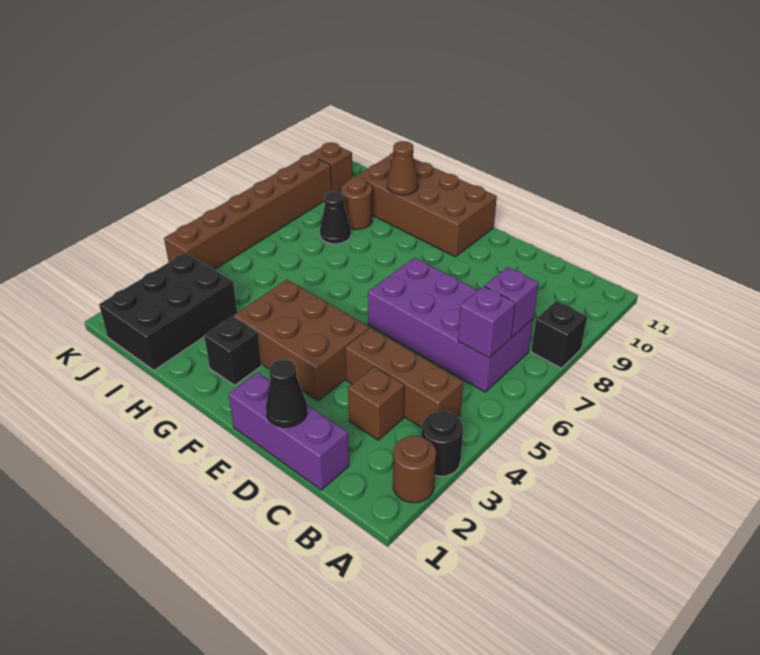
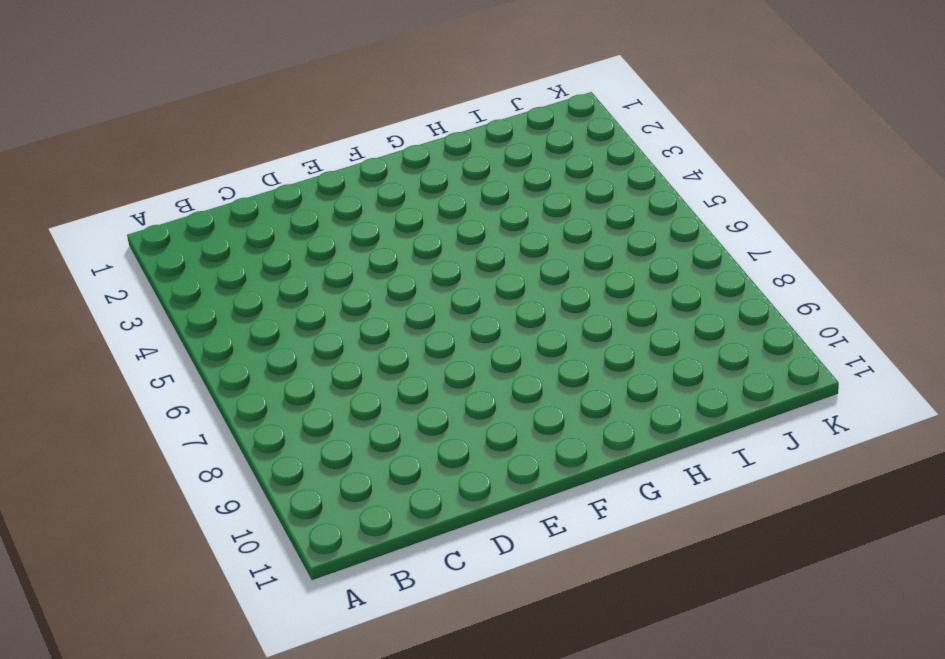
none -> brown round brick A2 level 1
none -> black round brick A3 level 1
none -> black brick A8 level 1

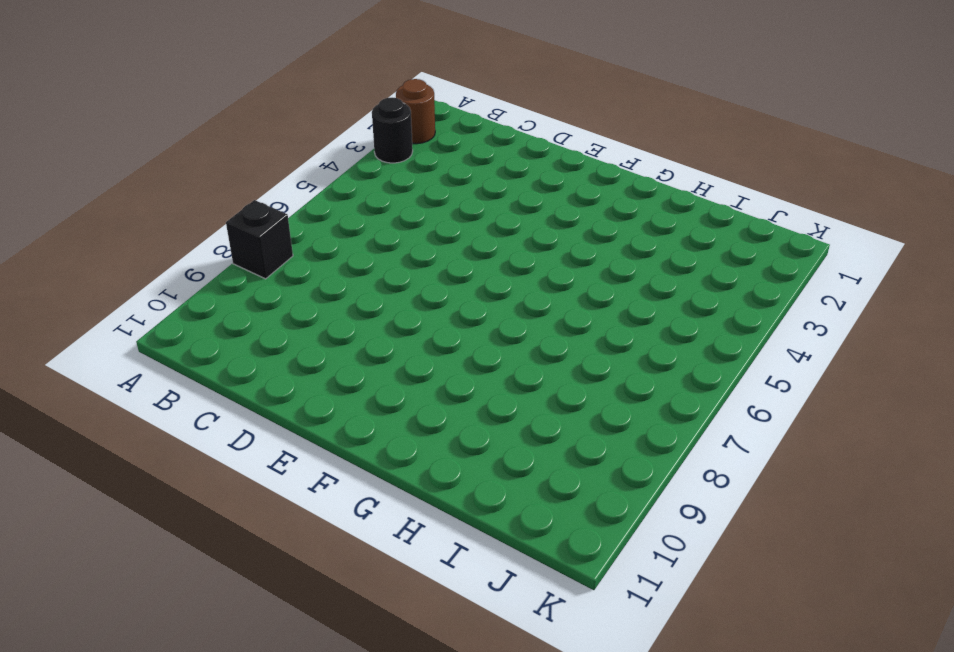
none -> brown brick B4:D4 level 1
none -> purple brick B6:E7 level 1
none -> purple brick C1:E1 level 1

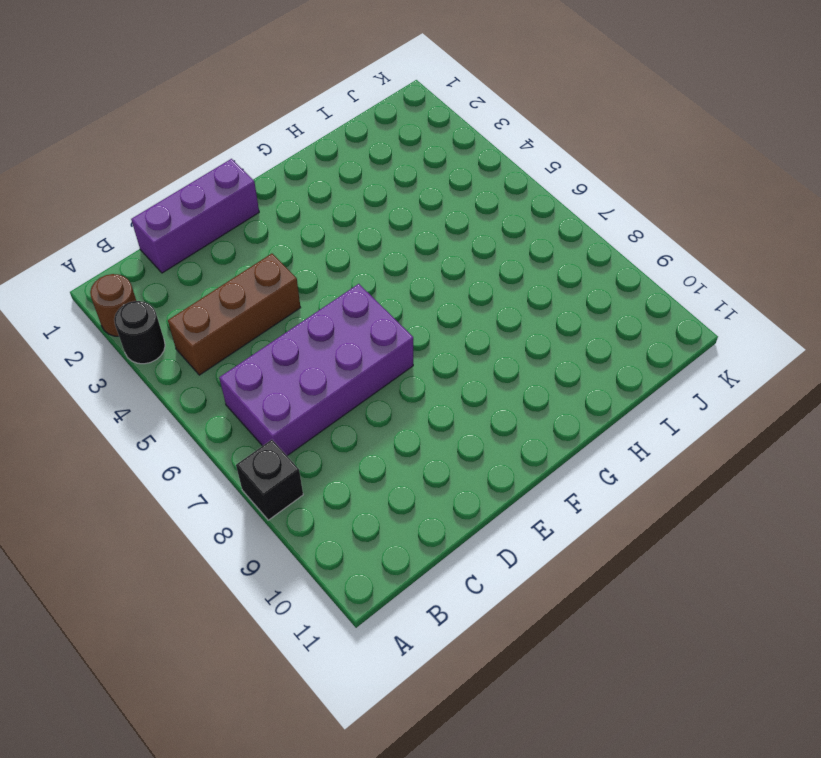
none -> brown brick C3 level 1
none -> brown brick E3:G4 level 1
none -> brown brick F10:I11 level 1

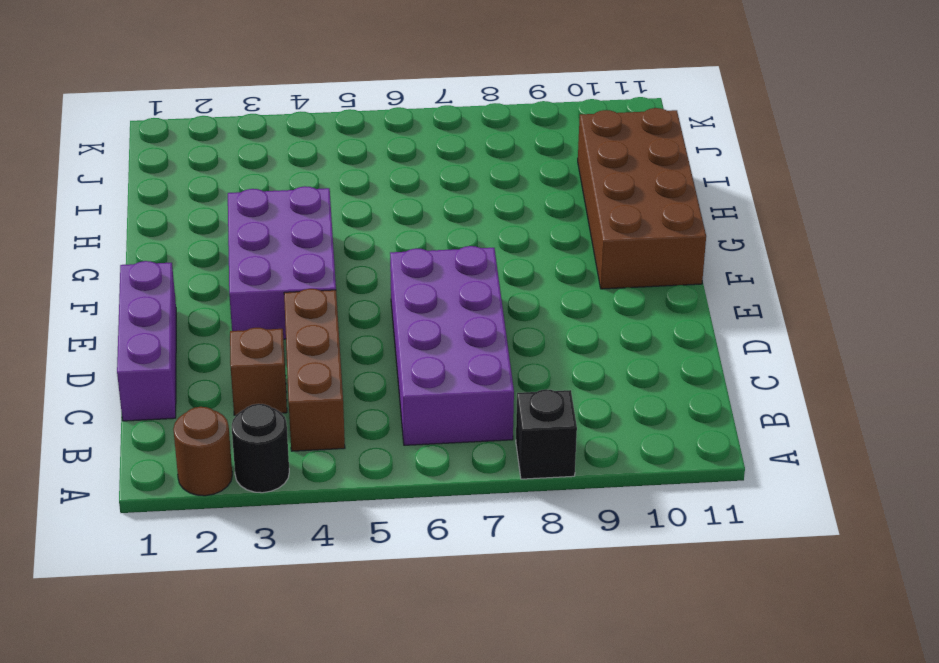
purple brick E3:G4 level 1 -> brown brick E3:G4 level 1
none -> black brick G2 level 1
none -> black brick I1:J3 level 1
none -> black cone I8 level 1

